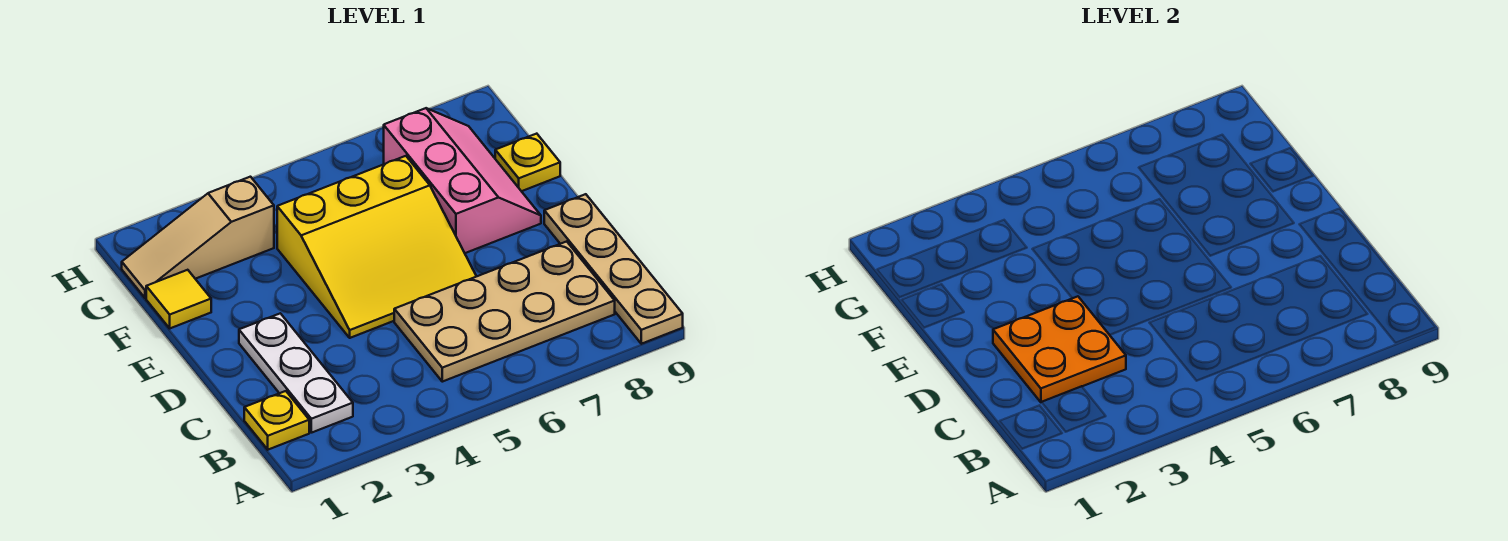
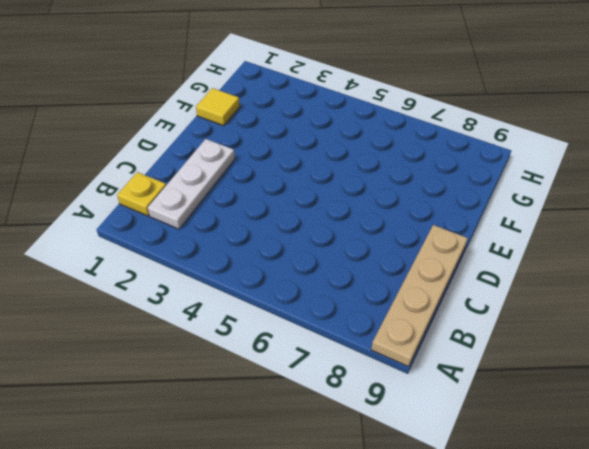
none -> tan plate B5:C8 level 1
none -> yellow slope D4:F6 level 1 top F

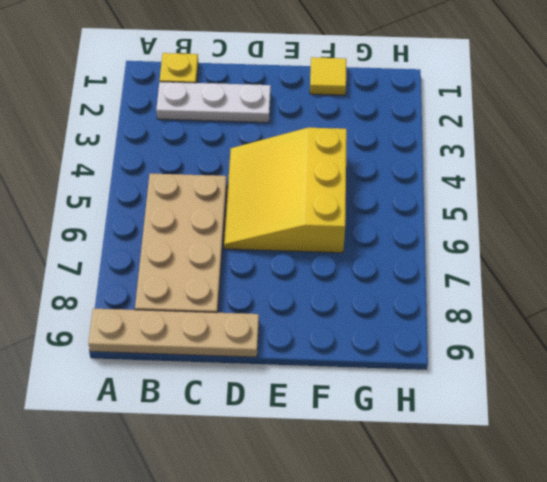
none -> pink slope E7:G8 level 1 top 7
none -> yellow plate F9 level 1

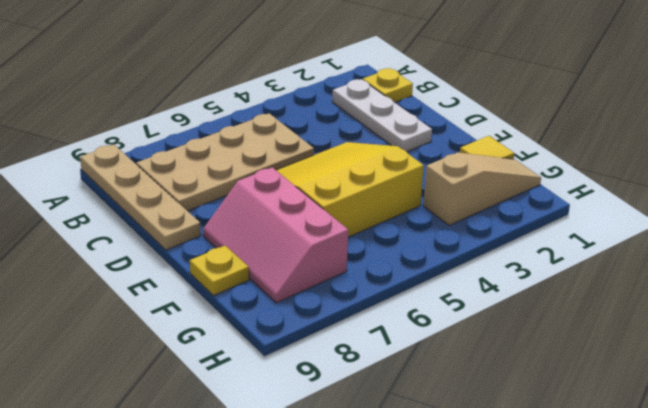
none -> orange plate C2:D3 level 2

